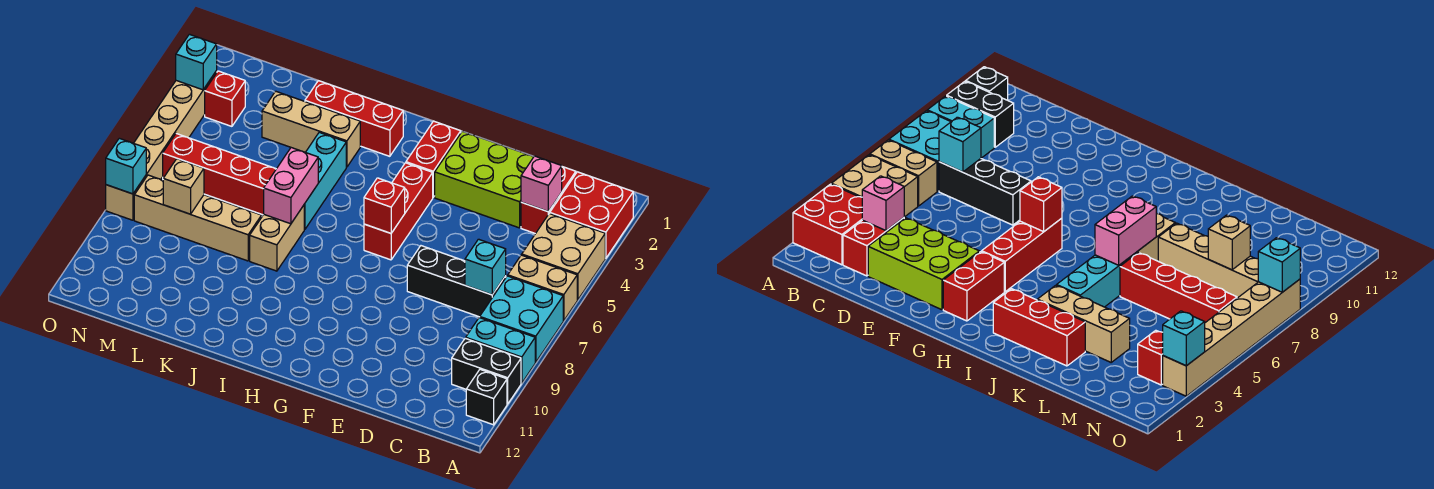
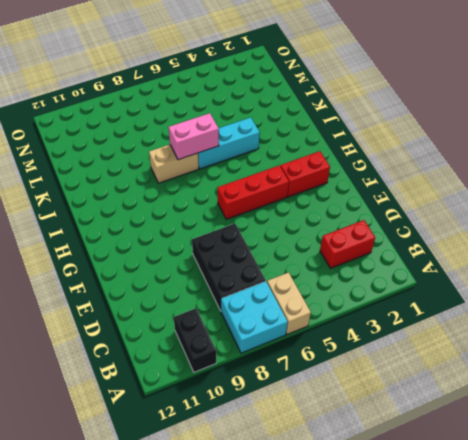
black brick C7:E8 level 1 -> black brick C7:E7 level 1
none -> red brick A2:B3 level 1
none -> tan brick A4:B5 level 1
none -> cyan brick A9:B9 level 1

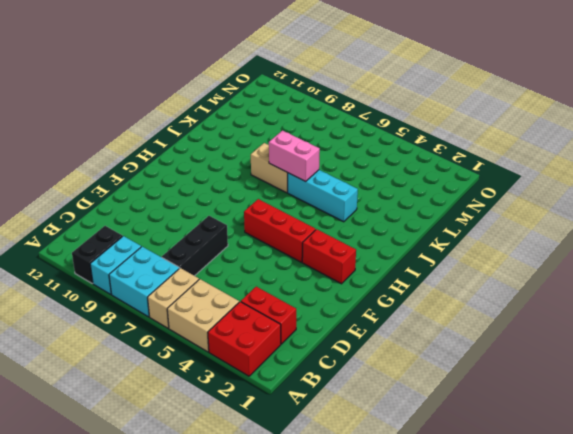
none -> black brick A11 level 1
none -> lime brick D2:F3 level 1
none -> red brick I2:K2 level 1

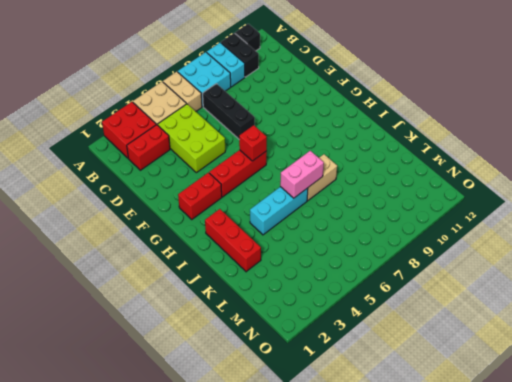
lime brick C4:E5 level 1 -> lime brick D2:F3 level 1
none -> tan brick J3:L3 level 1
none -> red brick K6:N6 level 1
none -> tan brick K8:N8 level 1

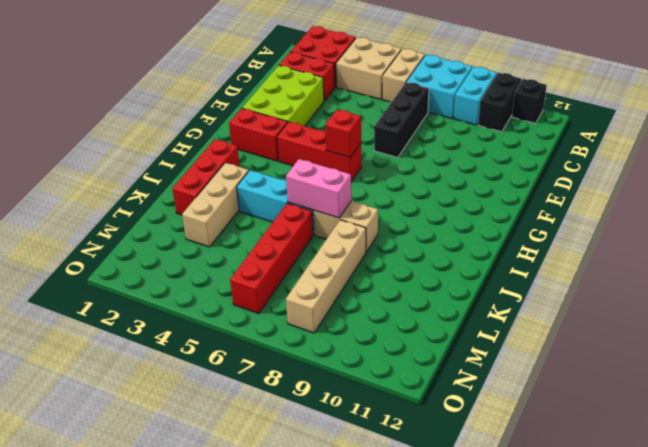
none -> red brick N3 level 1
none -> tan brick O3:O8 level 1
none -> pink brick C3 level 2

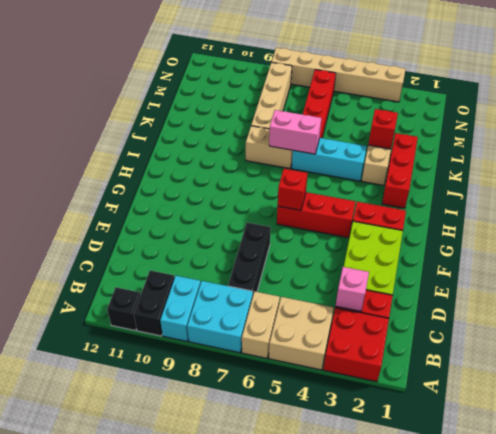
red brick K3 level 2 -> red brick N3 level 1
none -> cyan brick C7 level 2
none -> tan brick M8 level 2
none -> cyan brick O3 level 2

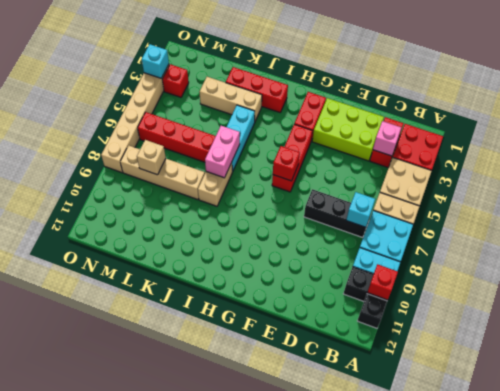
red brick A10 level 2 -> none
none -> cyan brick O8 level 2

